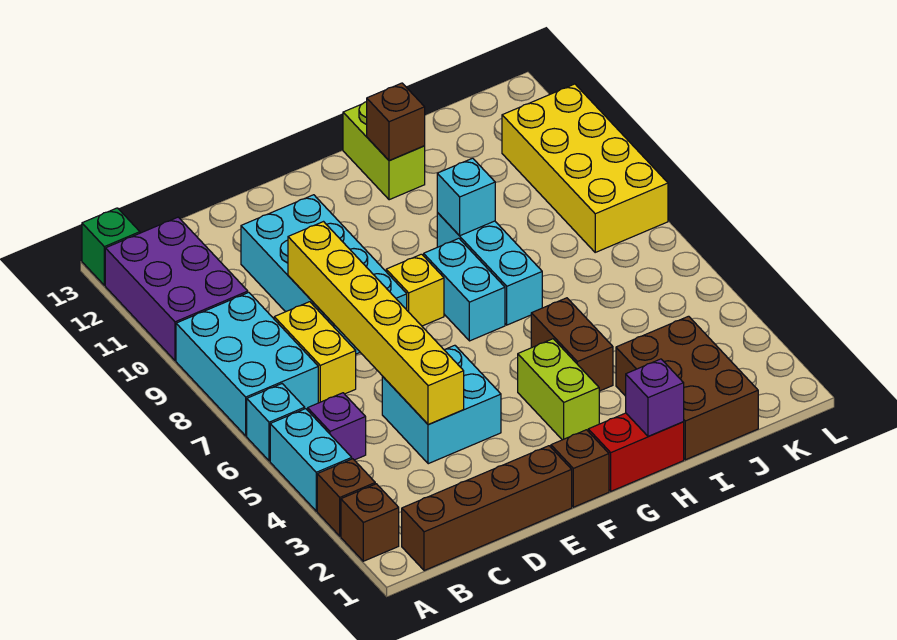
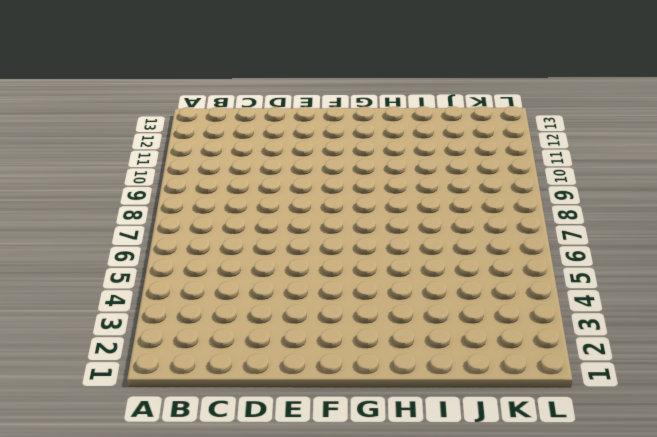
none -> brown brick A2 level 1
none -> brown brick A3 level 1
none -> cyan brick A4:A5 level 1

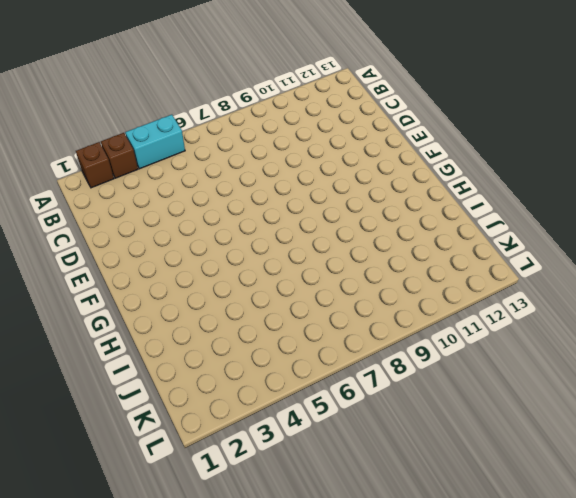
none -> cyan brick A6 level 1
none -> cyan brick A7:B9 level 1
none -> purple brick A10:B12 level 1

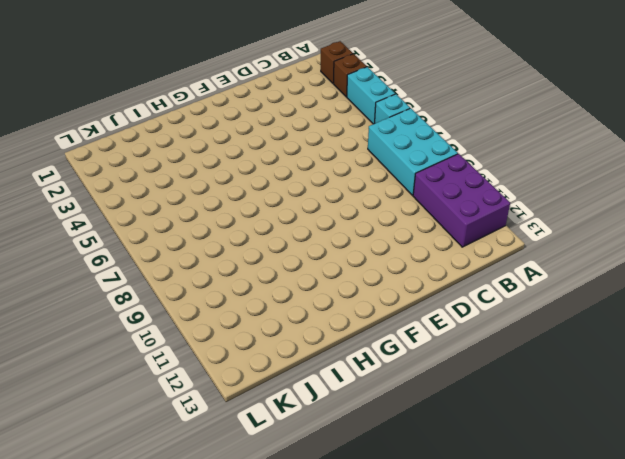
none -> green brick A13 level 1
none -> brown brick B1:E1 level 1
none -> purple brick B5 level 1

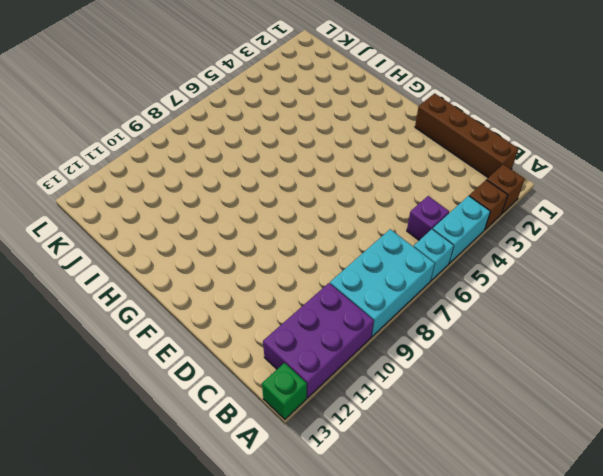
none -> yellow brick C7:C8 level 1
none -> cyan brick D4:E5 level 1
none -> cyan brick D8:E11 level 1

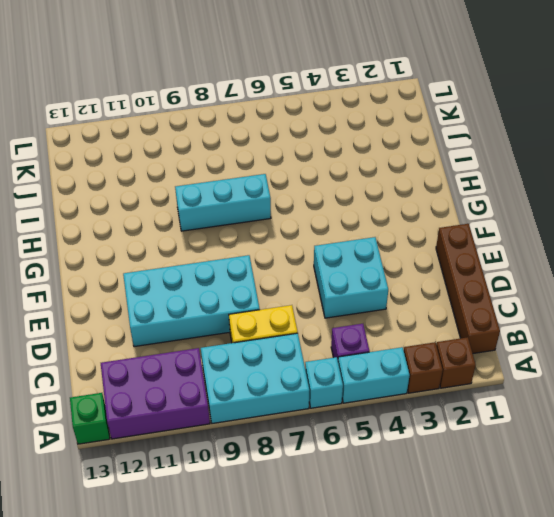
none -> brown brick F1 level 1
none -> yellow brick F8 level 1
none -> red brick G1:H1 level 1

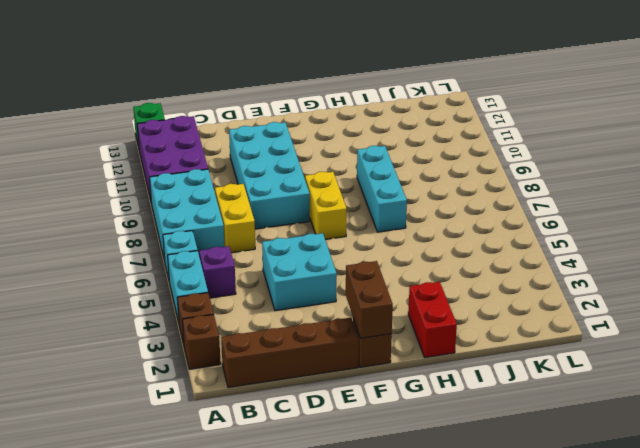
brown brick F1:F2 level 2 -> brown brick H4:H5 level 1
yellow brick F7:F8 level 1 -> yellow brick F8 level 1
red brick H1:H2 level 1 -> red brick G1:H1 level 1
none -> lime brick G3:G4 level 1
none -> cyan brick G7:G8 level 1
none -> lime brick H12:H13 level 1

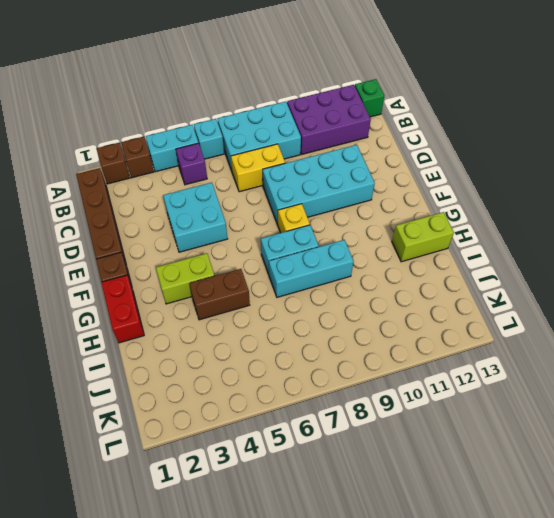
none -> brown brick I1:J3 level 1
none -> yellow brick K8:L11 level 1
none -> yellow brick D4:D9 level 2

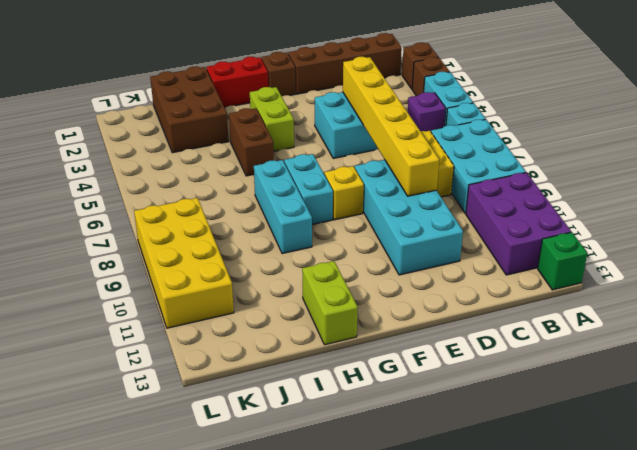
none -> purple brick H1 level 2
none -> cyan brick H9 level 2
none -> brown brick H12 level 2

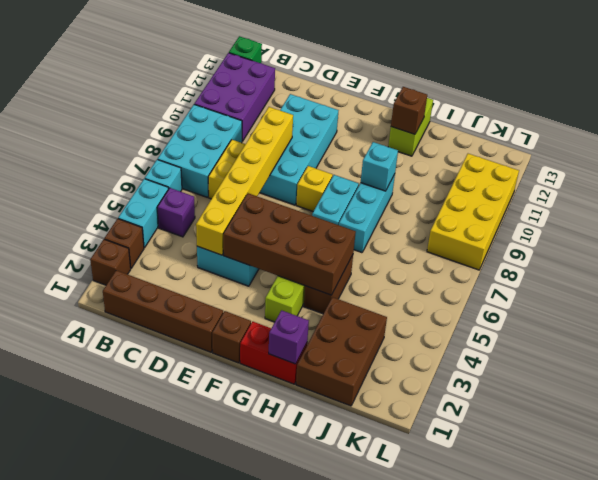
brown brick E4:H5 level 2 -> none

